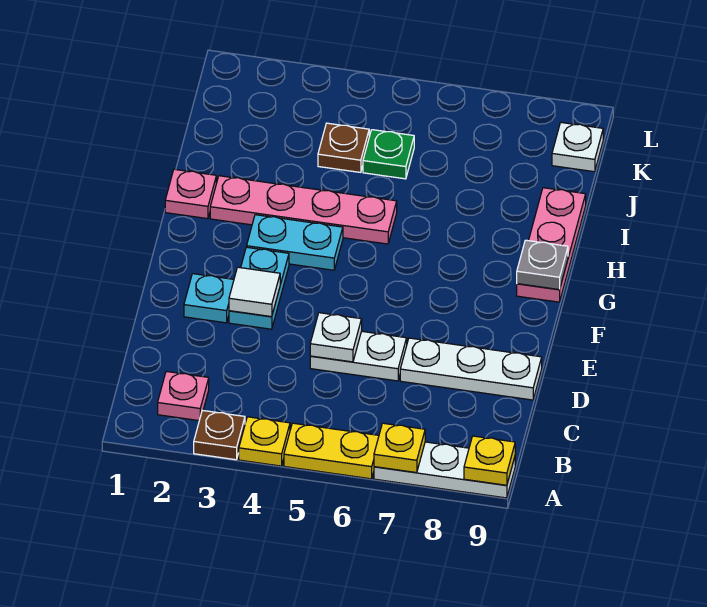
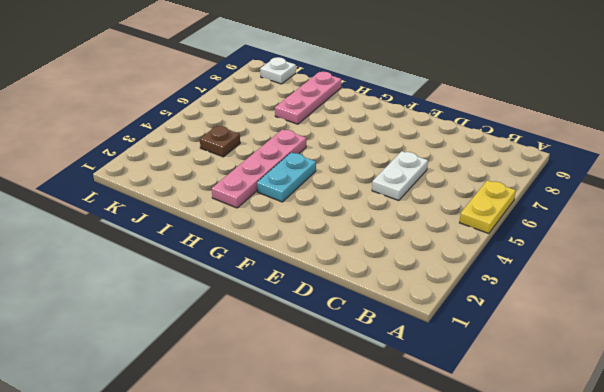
pink plate I7:I9 level 1 -> pink plate G9:I9 level 1
none -> brown plate A3 level 1
none -> yellow plate A4 level 1
none -> white plate A7:A9 level 1

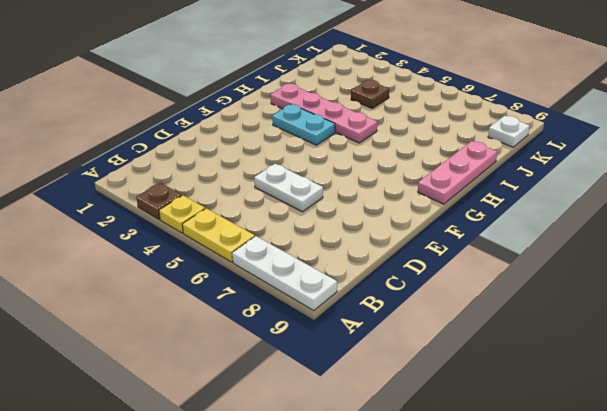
none -> pink plate B2 level 1
none -> white plate D7:D9 level 1
none -> cyan plate E2 level 1

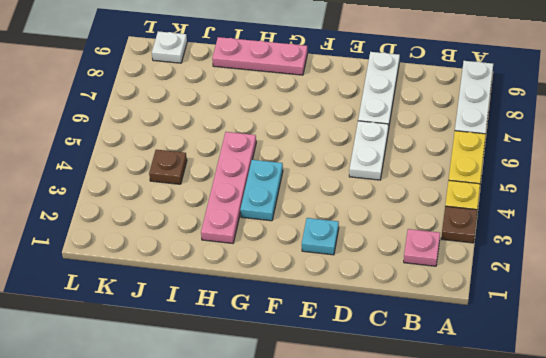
none -> cyan plate E3:F3 level 1
none -> pink plate H1 level 1
none -> green plate J5 level 1

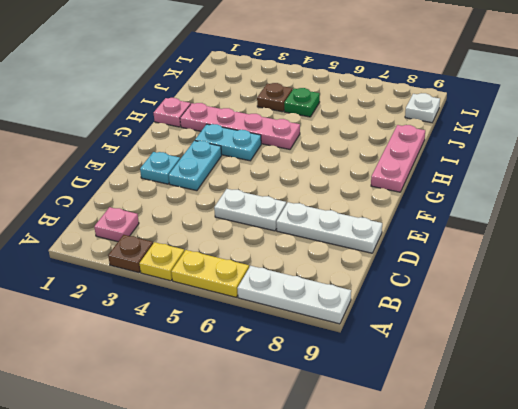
none -> yellow plate A7 level 2
none -> yellow plate A9 level 2
none -> white plate D5 level 2

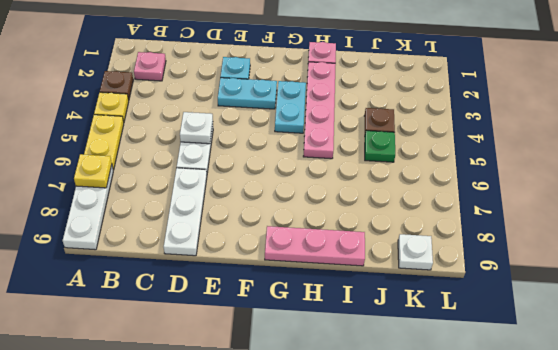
none -> yellow plate A9 level 2
none -> white tile E3 level 2
none -> grey plate G9 level 2

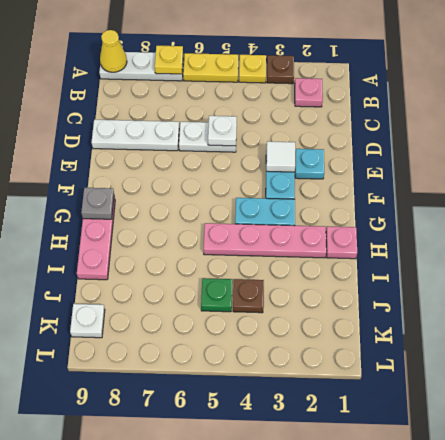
yellow cone A9 level 2 -> yellow plate A9 level 2

